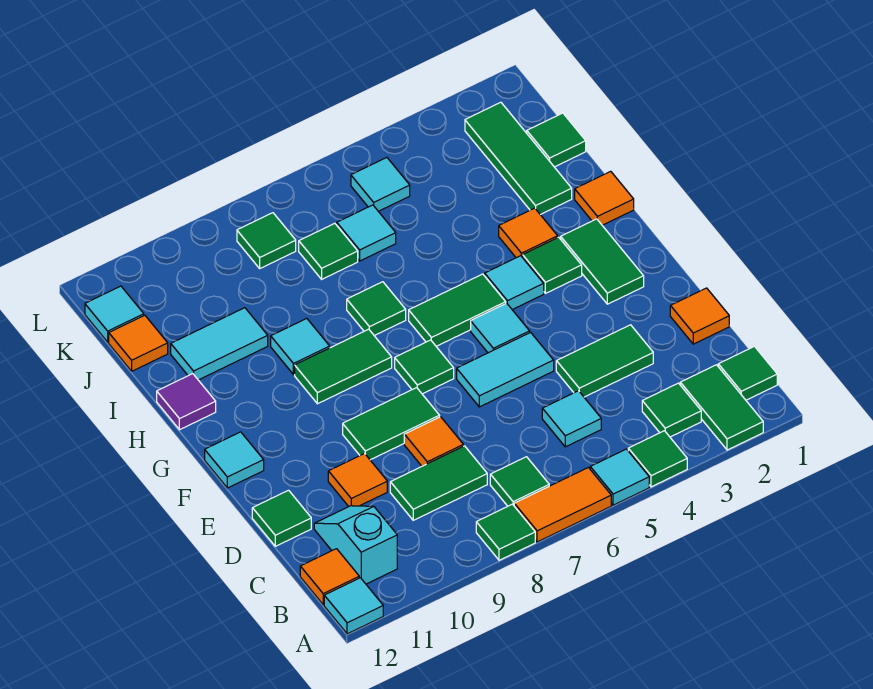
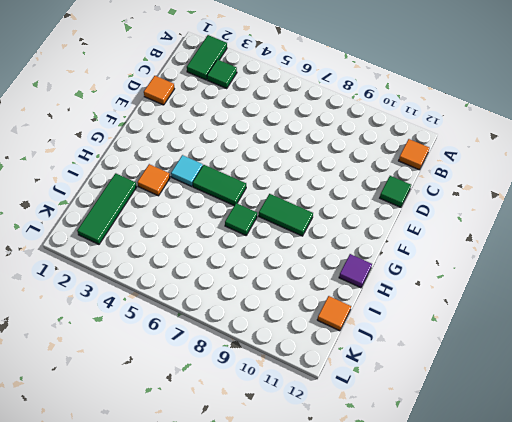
none -> green tile A4 level 1
none -> cyan tile A5 level 1
none -> orange tile A6:A7 level 1
none -> green tile A8 level 1

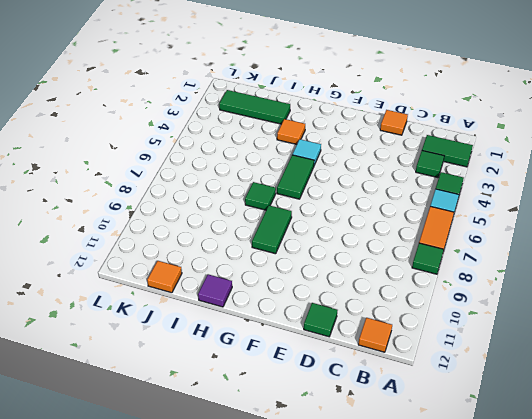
none -> cyan tile A12 level 1
none -> green tile B1 level 1
none -> green tile B7 level 1
none -> cyan slope B11:C11 level 1 top B

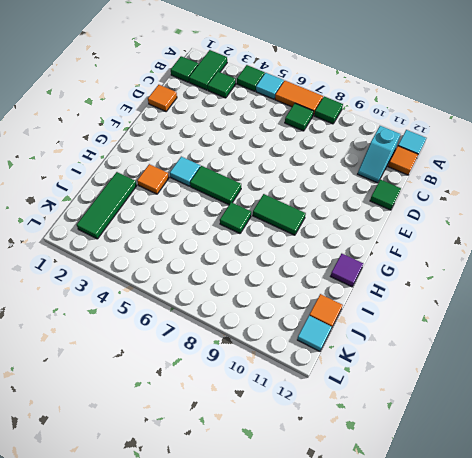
none -> cyan tile C5 level 1
none -> green tile C8:C9 level 1
none -> green tile D3:D4 level 1
none -> orange tile D8 level 1

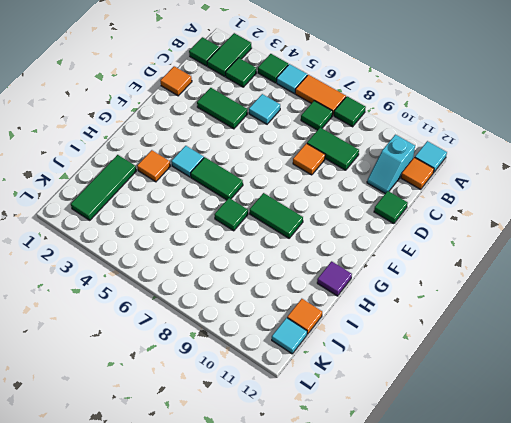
none -> orange tile D10 level 1
none -> cyan tile E5:E6 level 1
none -> green tile E8:E9 level 1
none -> green tile F2:G2 level 1

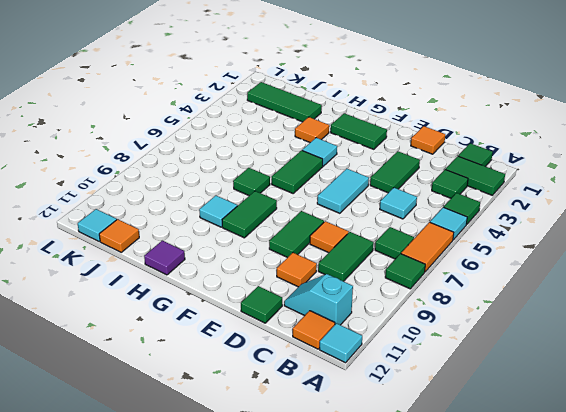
none -> cyan tile F5 level 1
none -> green tile F7 level 1
none -> cyan tile F12 level 1
none -> green tile G3 level 1

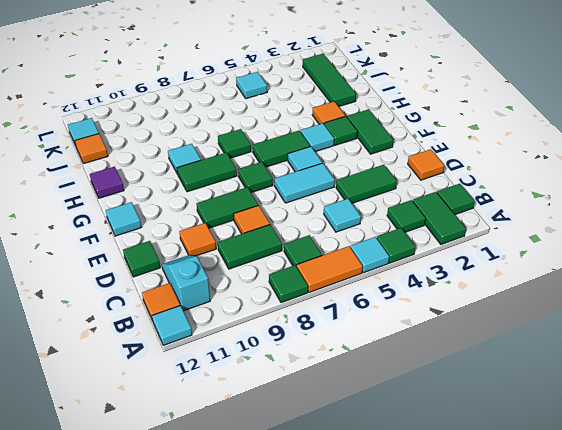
none -> orange tile H1 level 1
none -> cyan tile I10:I11 level 1
none -> green tile J1 level 1
none -> cyan tile J6 level 1

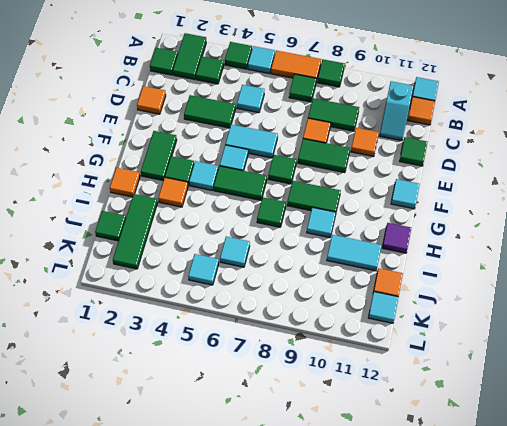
none -> green tile J7 level 1
none -> green tile K8 level 1

